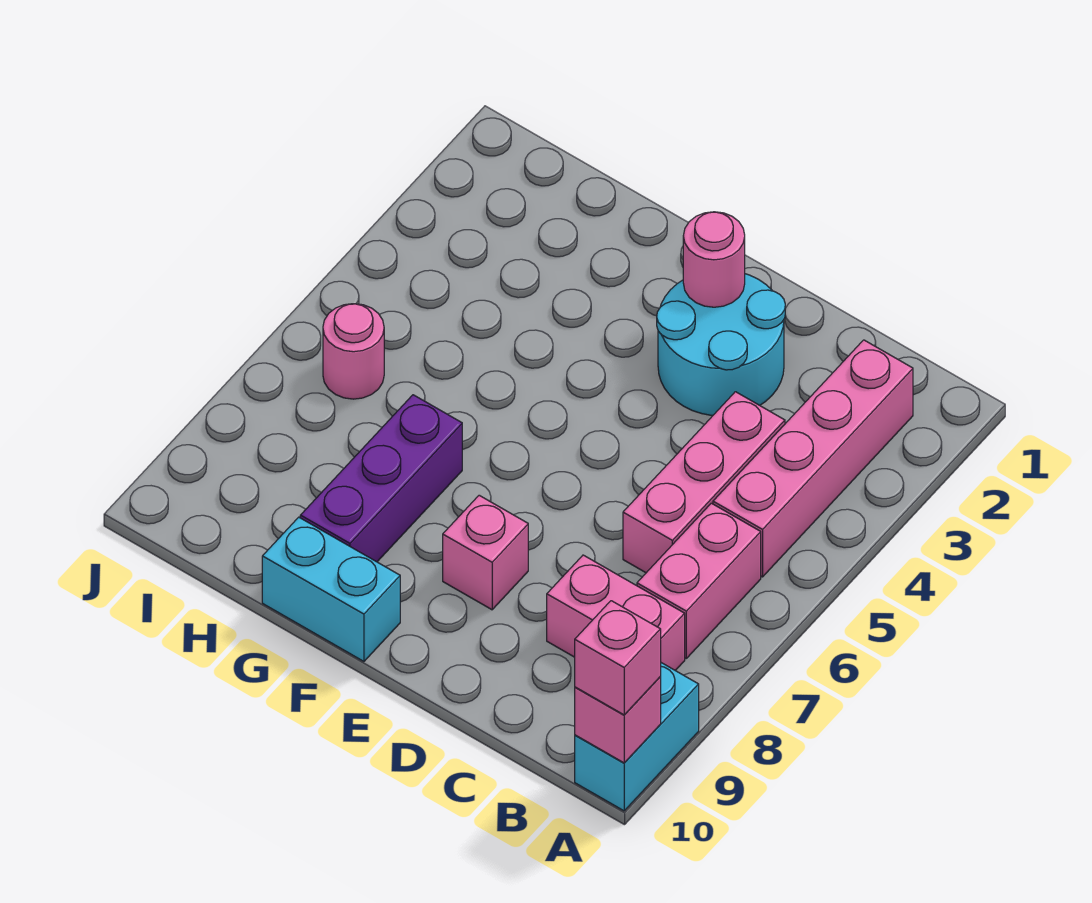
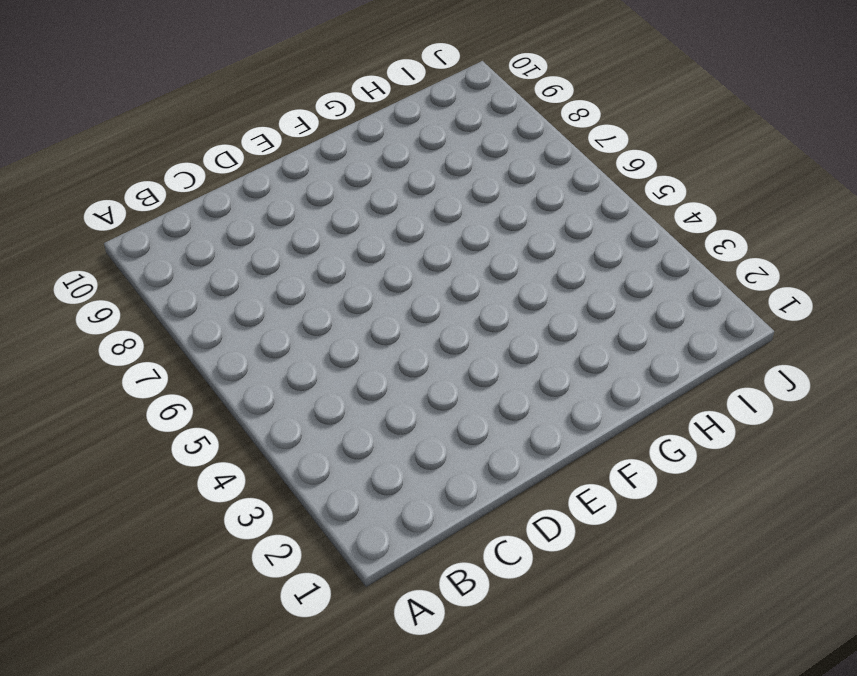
none -> cyan brick A9:A10 level 1
none -> pink brick B2:B5 level 1
none -> pink brick B6:B7 level 1

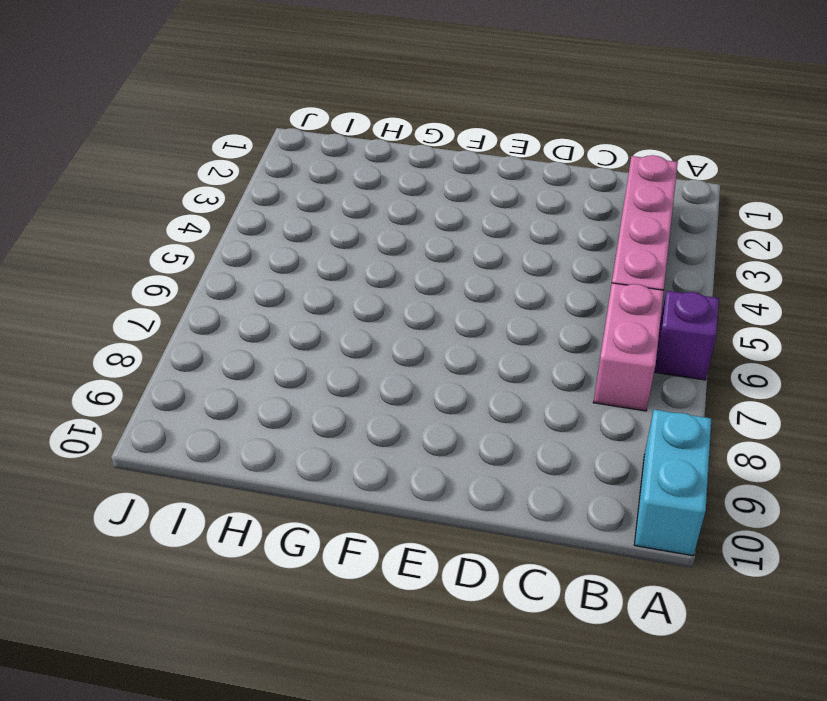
purple brick A6 level 1 -> none
none -> pink brick B8:C8 level 1
none -> pink brick C4:C6 level 1
none -> cyan round brick D2:E3 level 1

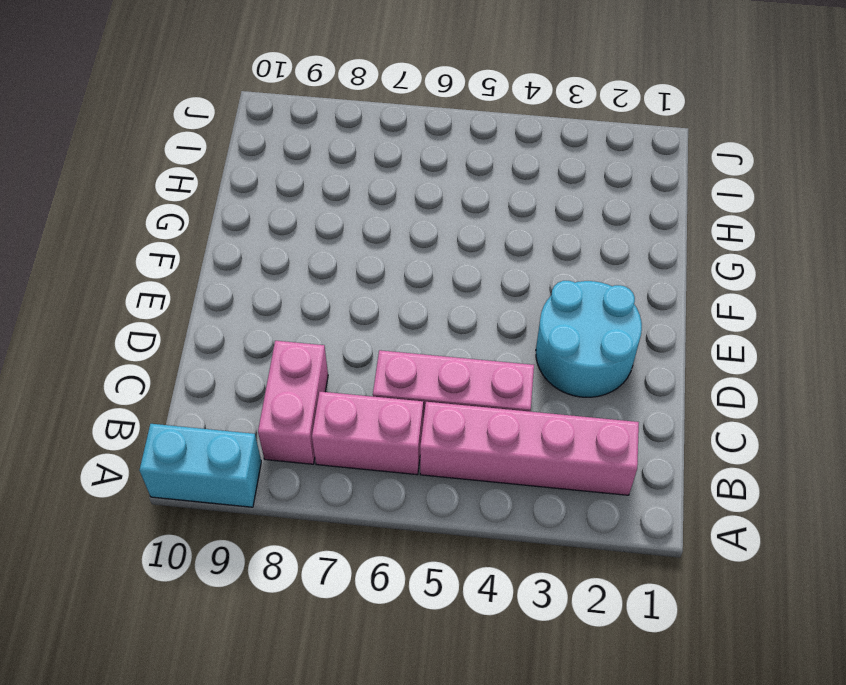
none -> pink brick E8 level 1
none -> cyan brick F10:G10 level 1
none -> purple brick G7:G9 level 1

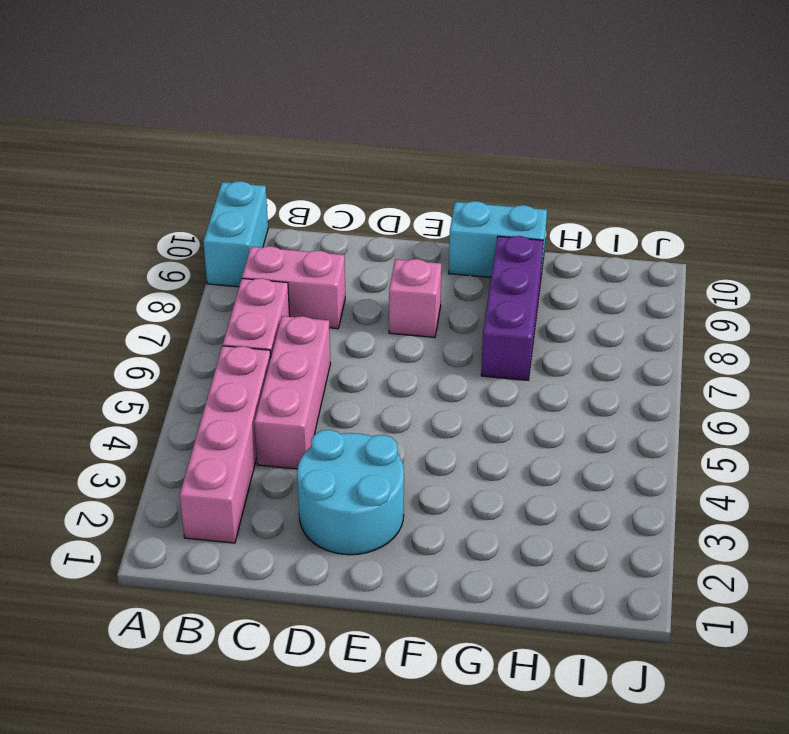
none -> pink round brick I6 level 1
none -> pink brick A10 level 2
none -> pink round brick E2 level 2

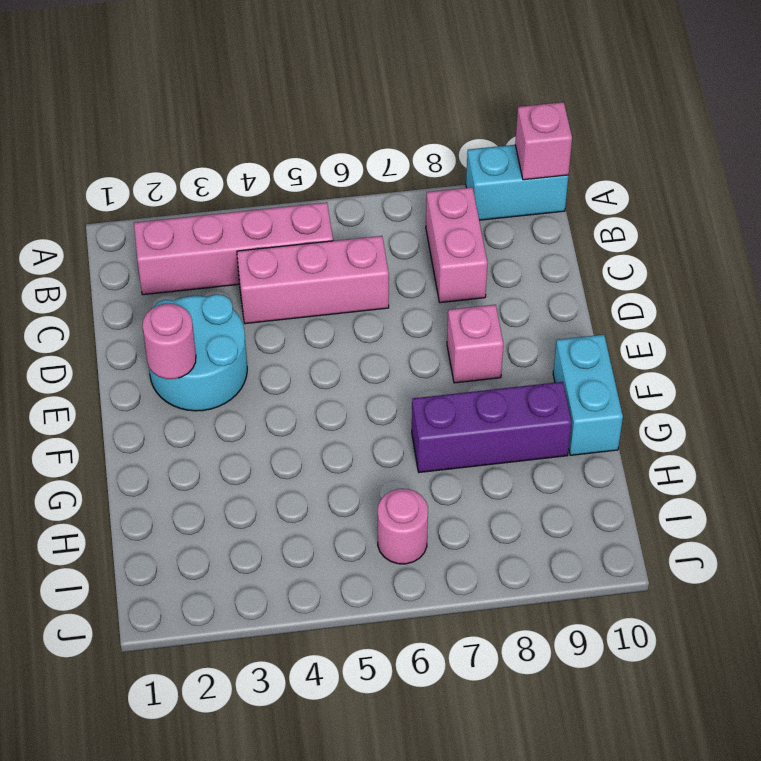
none -> pink brick B6:B7 level 1
none -> pink brick A10 level 3

